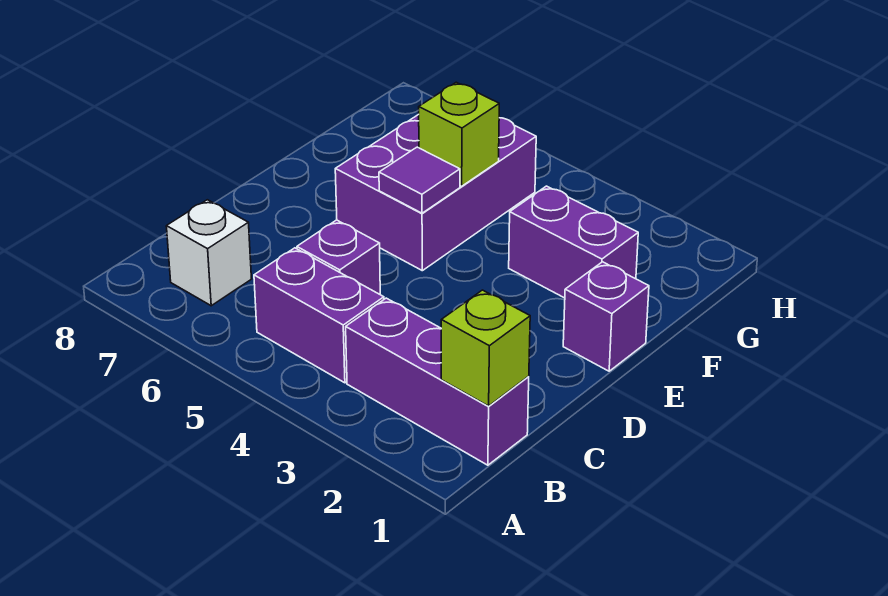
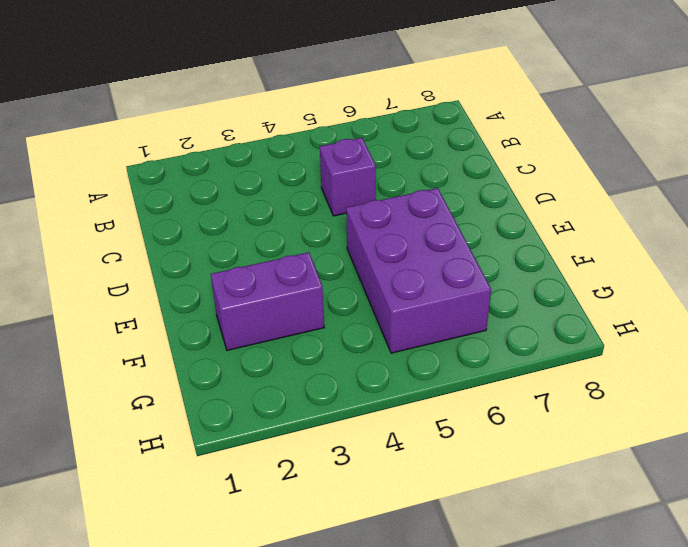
none -> purple brick B1:B3 level 1
none -> purple brick B4:B5 level 1

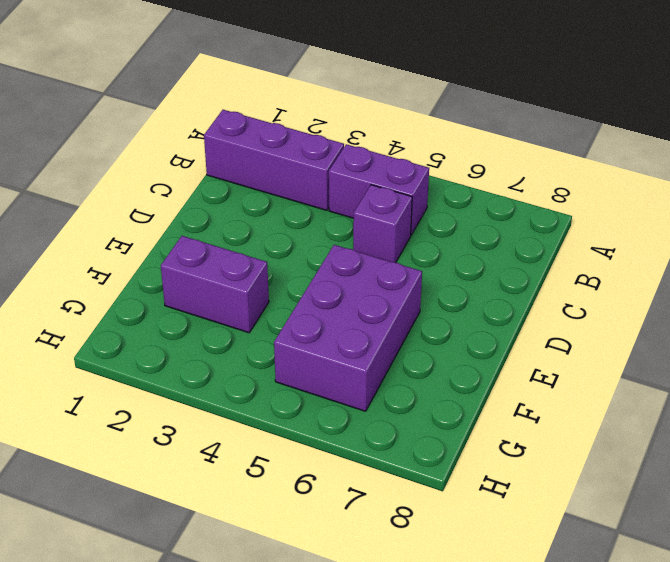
none -> white brick B7 level 1
none -> purple brick E1 level 1

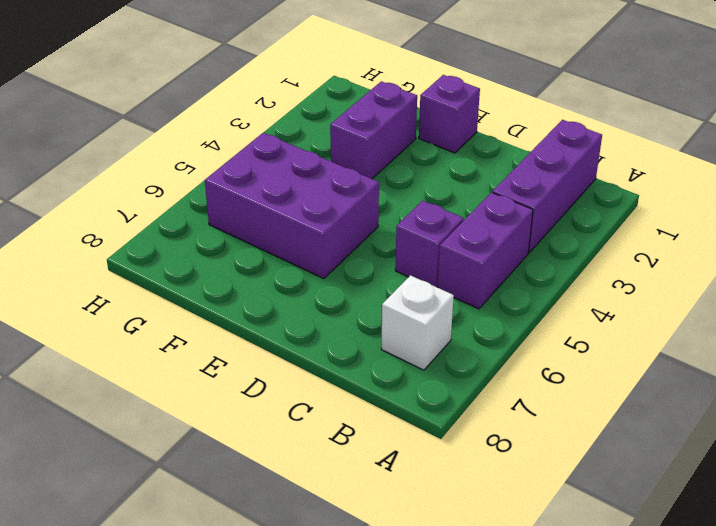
none -> lime brick B1 level 2
none -> purple tile E5 level 2

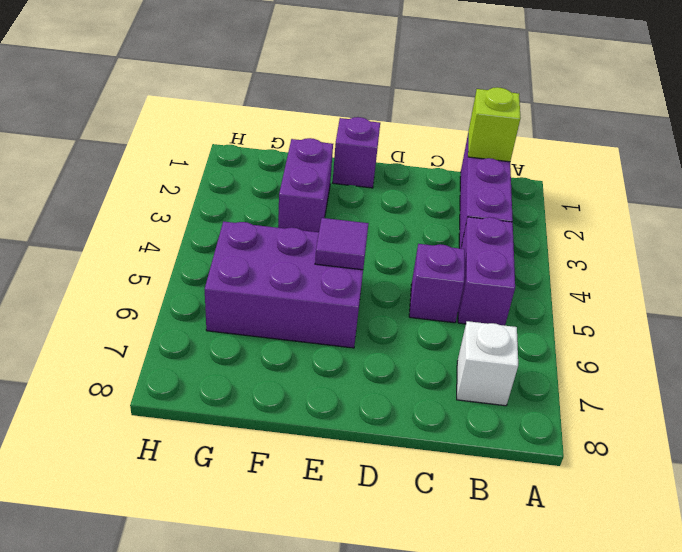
none -> lime brick F5 level 2

